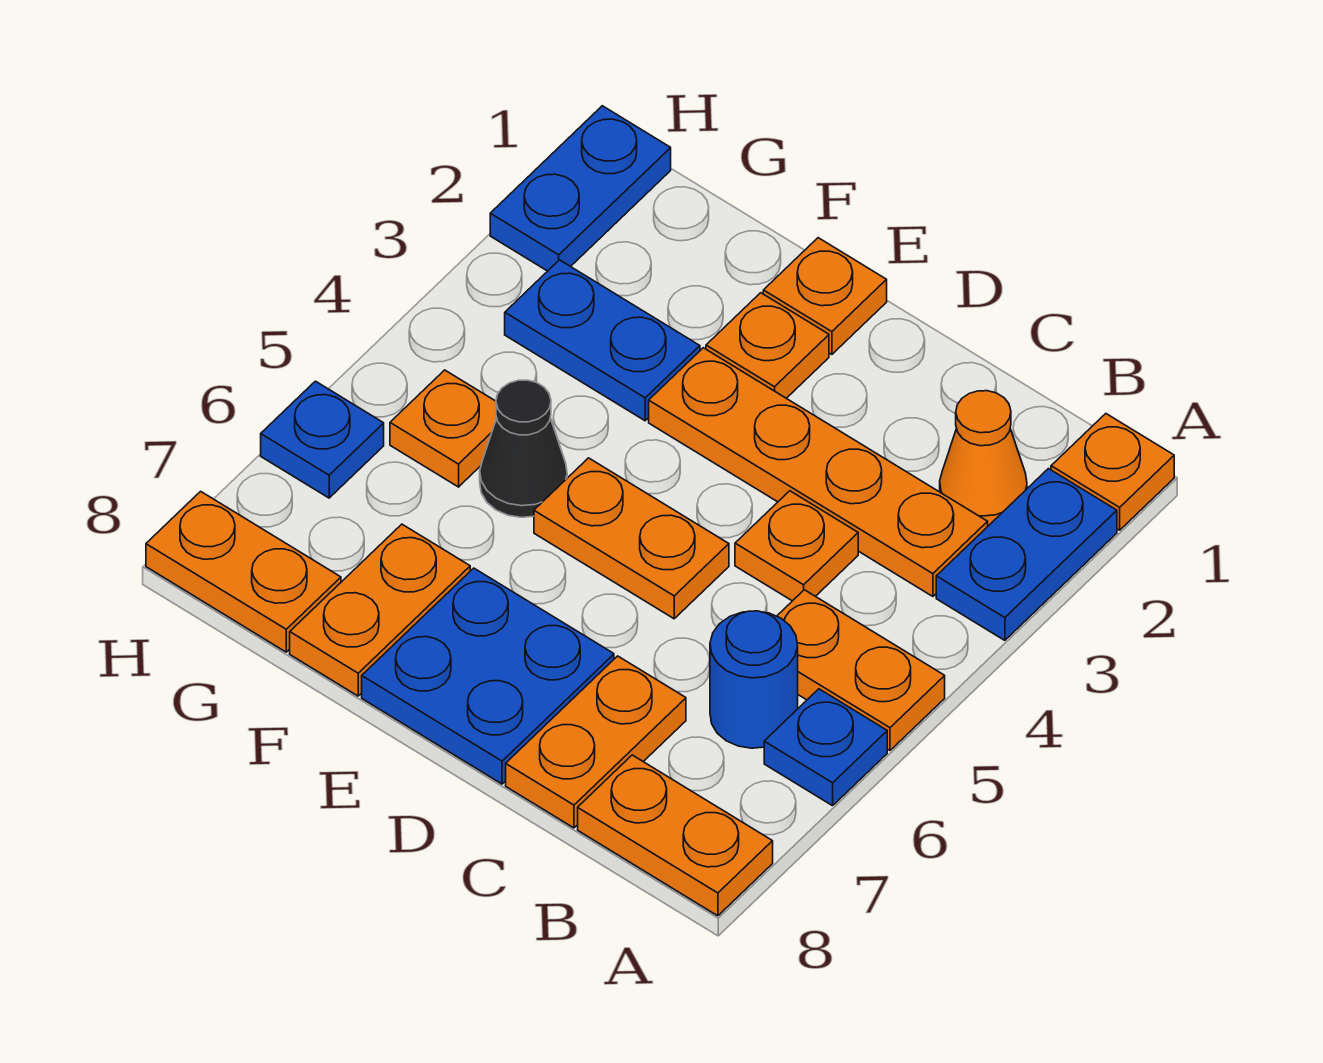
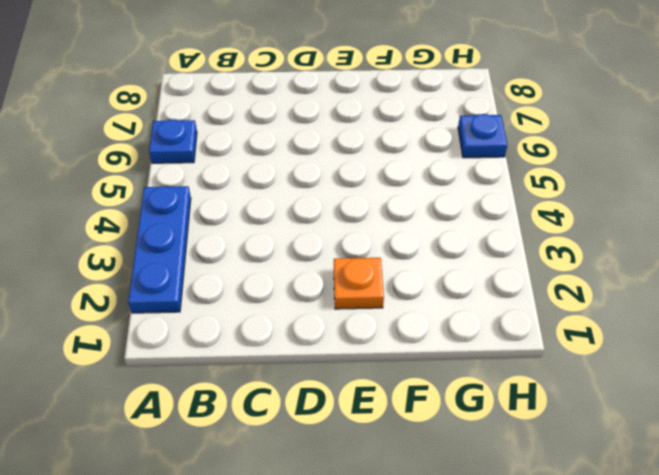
blue plate A2:A4 level 1 -> blue plate A2:A3 level 1
none -> orange plate A1 level 1
none -> orange plate A5:B5 level 1
none -> orange plate A8:B8 level 1

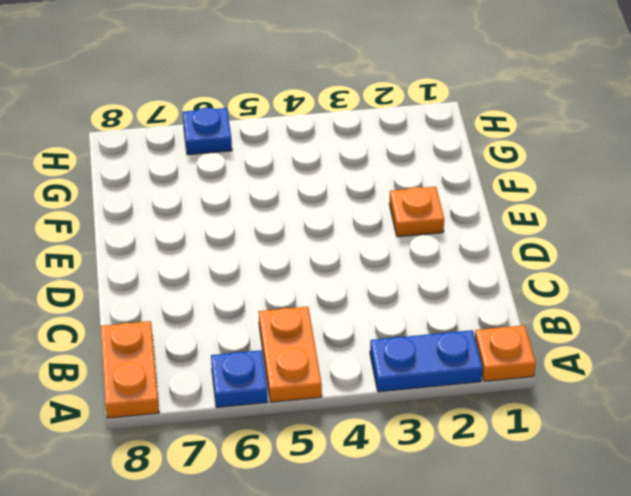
none -> orange cone B2 level 1
none -> orange plate B3:E3 level 1
none -> blue round brick B6 level 1

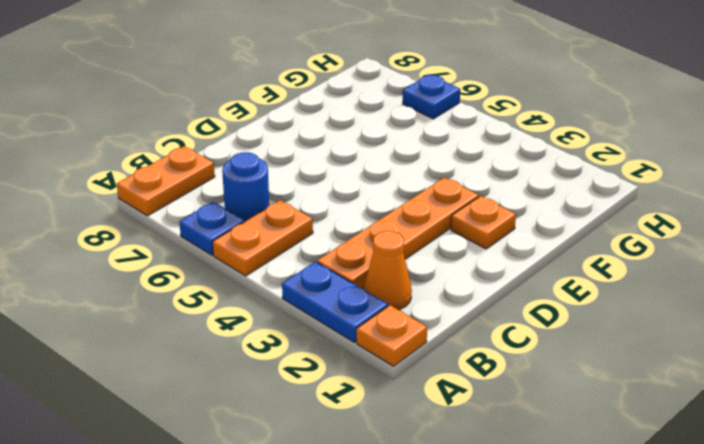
none -> orange plate C4 level 1
none -> orange plate C7:C8 level 1
none -> orange plate D5:E5 level 1

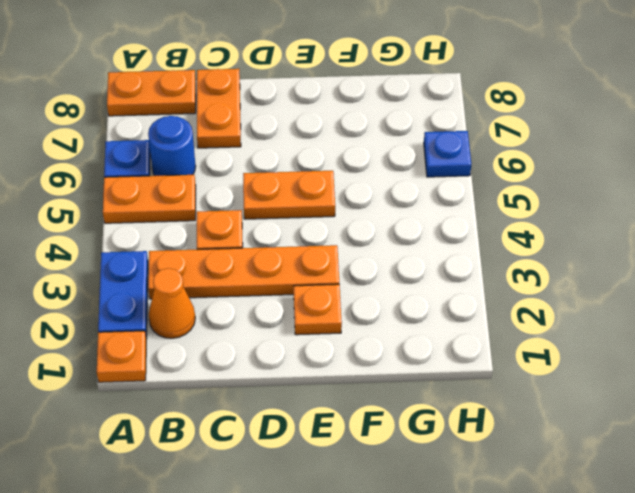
none -> blue plate D7:E8 level 1
none -> orange plate E1 level 1
none -> blue plate F3:G3 level 1

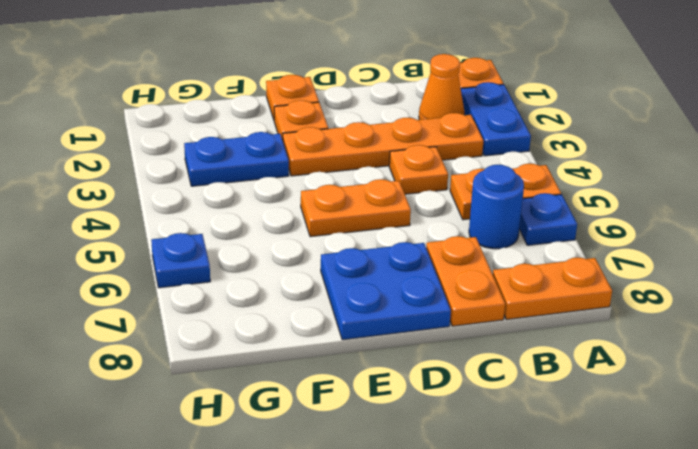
none -> black cone F5 level 1
none -> orange plate F7:F8 level 1
none -> orange plate G5 level 1

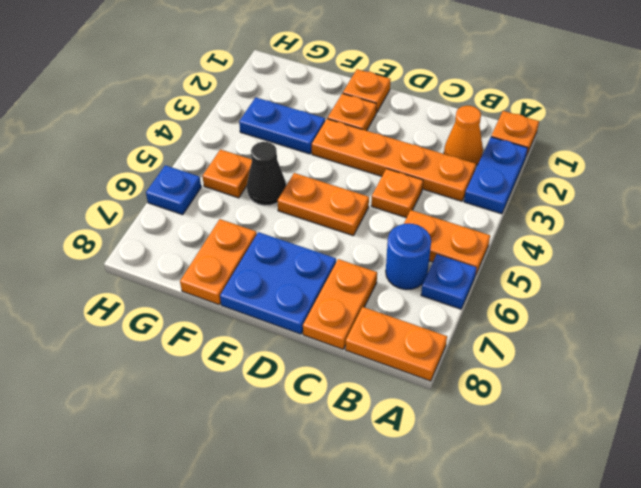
none -> orange plate G8:H8 level 1
none -> blue plate H1:H2 level 1

